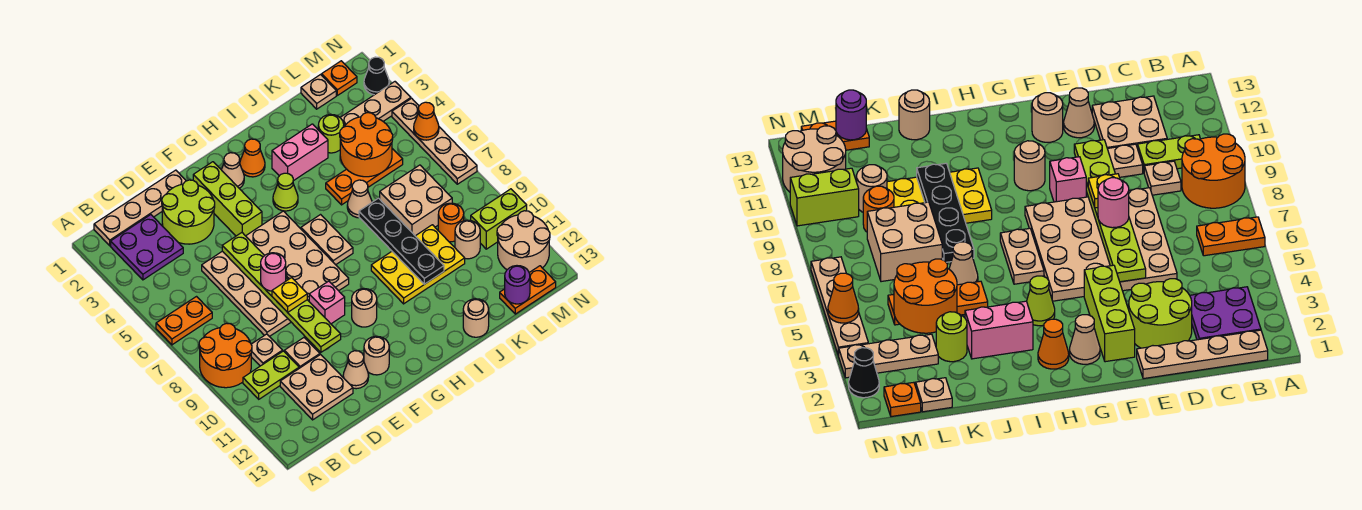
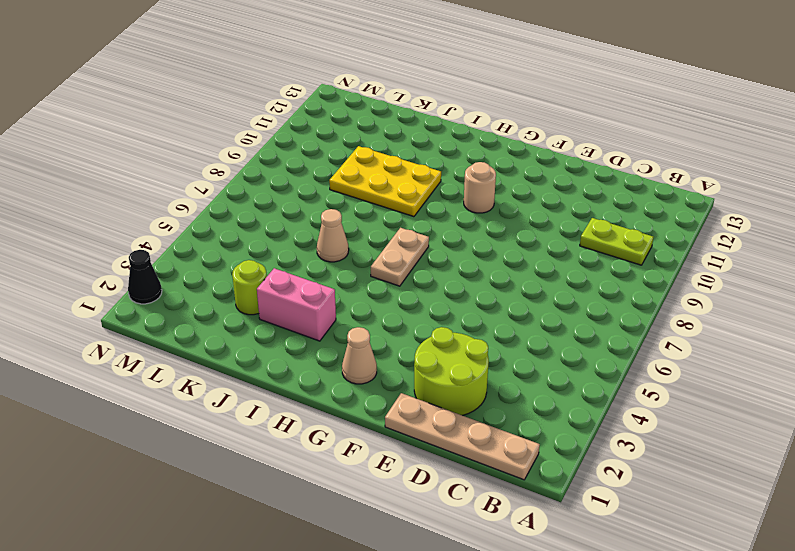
none -> orange plate A6:B6 level 1
none -> orange round brick A8:B9 level 1
none -> purple plate B2:C3 level 1
none -> tan plate C9 level 1

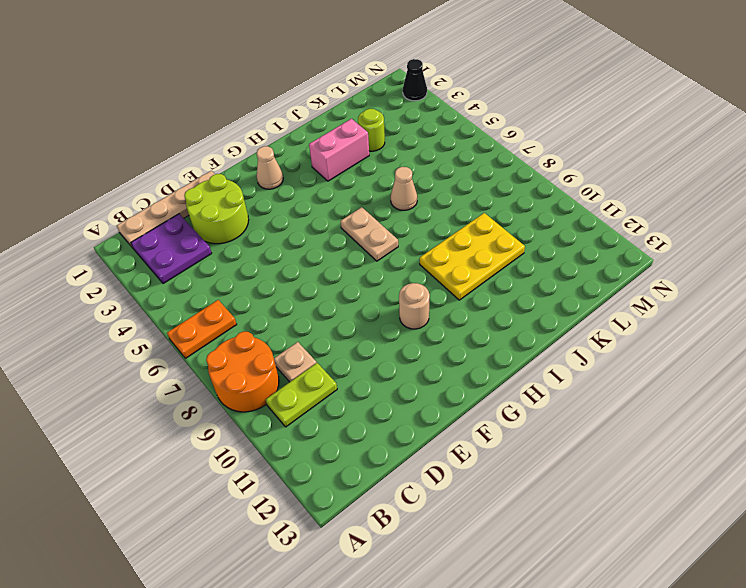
none -> tan plate C11:D12 level 1
none -> tan plate D5:G8 level 1
none -> tan plate D10 level 1
none -> tan cone E12 level 1

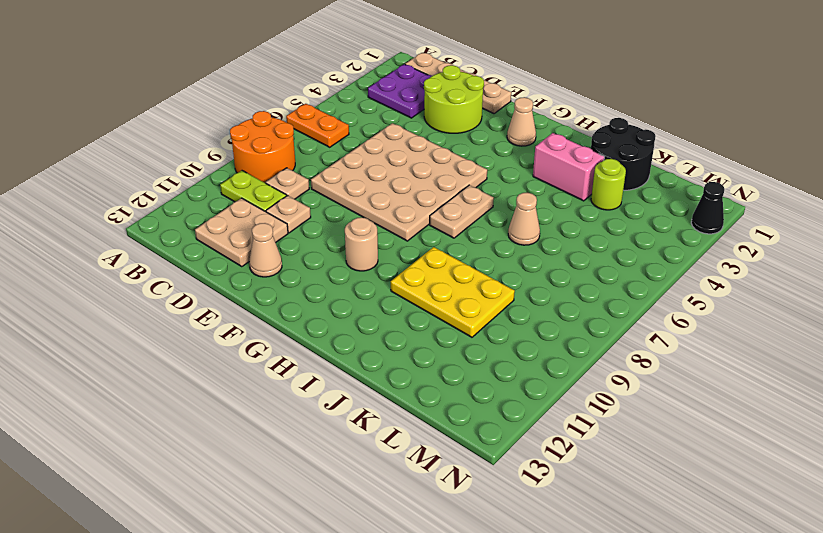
black round brick J1:K2 level 1 -> none
none -> lime brick F2:F4 level 1
none -> pink brick F9 level 1
none -> tan round brick F12 level 1
none -> orange cone H2 level 1

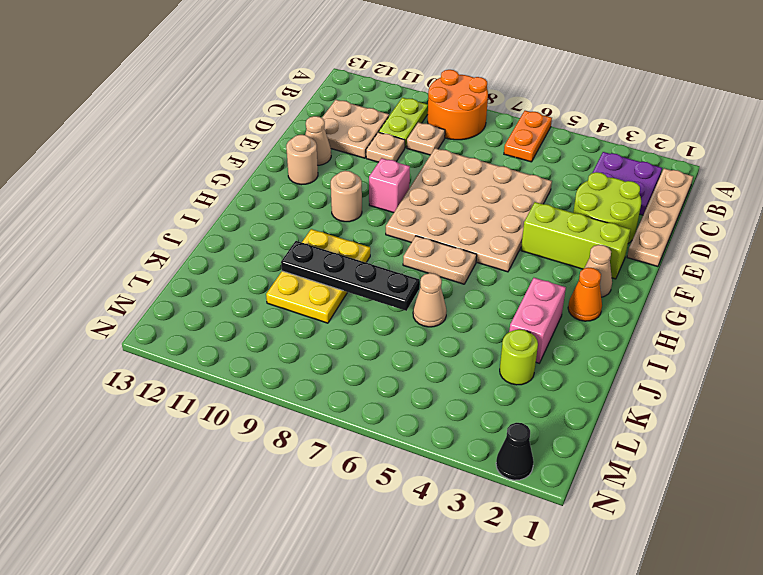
none -> lime cone H4 level 1
none -> orange plate J5:L5 level 1
none -> tan round brick J13 level 1
none -> tan brick K7:L8 level 1

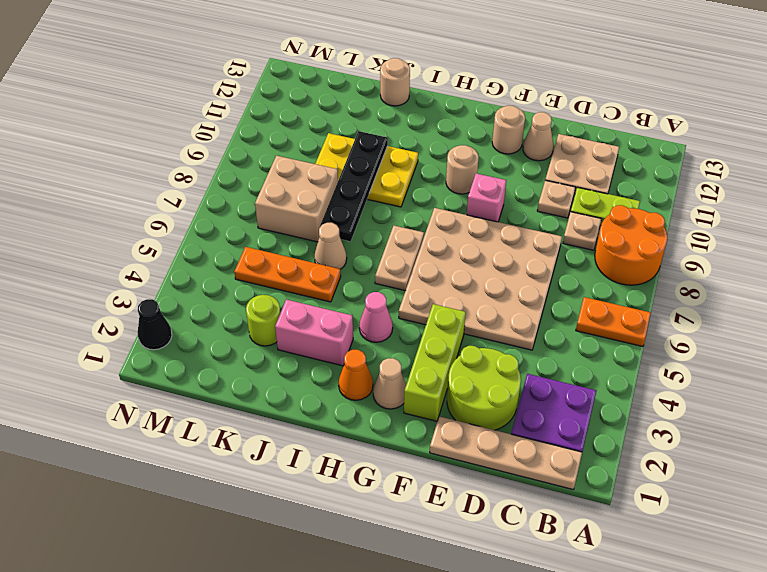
pink cone H4 level 1 -> lime cone H4 level 1
none -> tan plate L1 level 1
none -> tan plate L3:N3 level 1
none -> orange round brick L9 level 1
none -> tan round brick L10 level 1

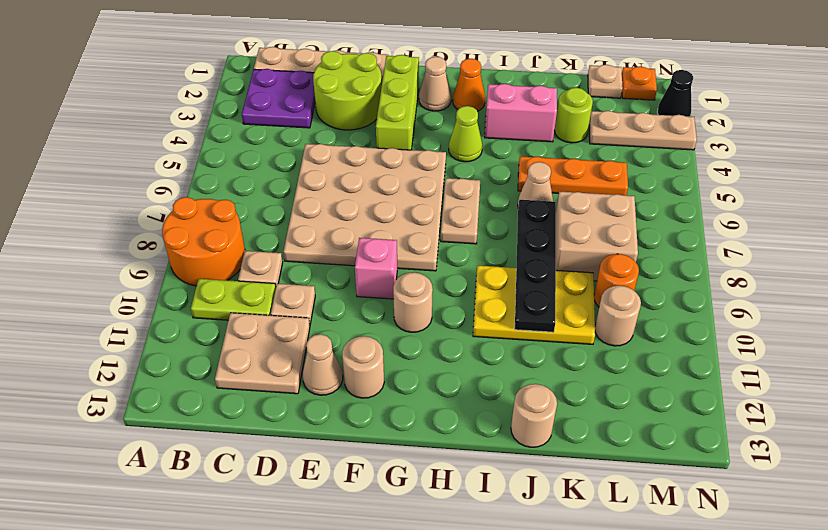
none -> orange plate A6:B6 level 1
none -> orange plate L13:M13 level 1
none -> lime brick M10:N10 level 1
none -> tan round brick M11:N12 level 1

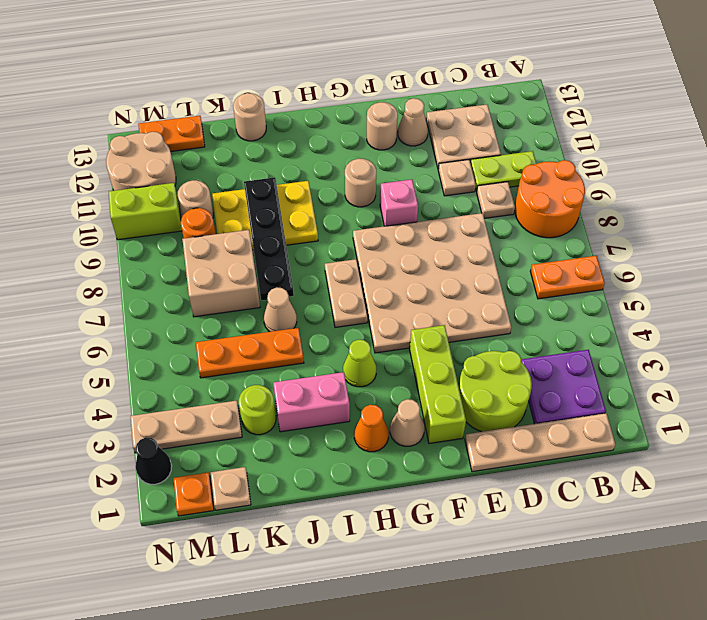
none -> tan plate N4:N7 level 1
none -> lime plate E5:E10 level 2
none -> orange round brick K4:L5 level 2
none -> purple round brick L13 level 2

